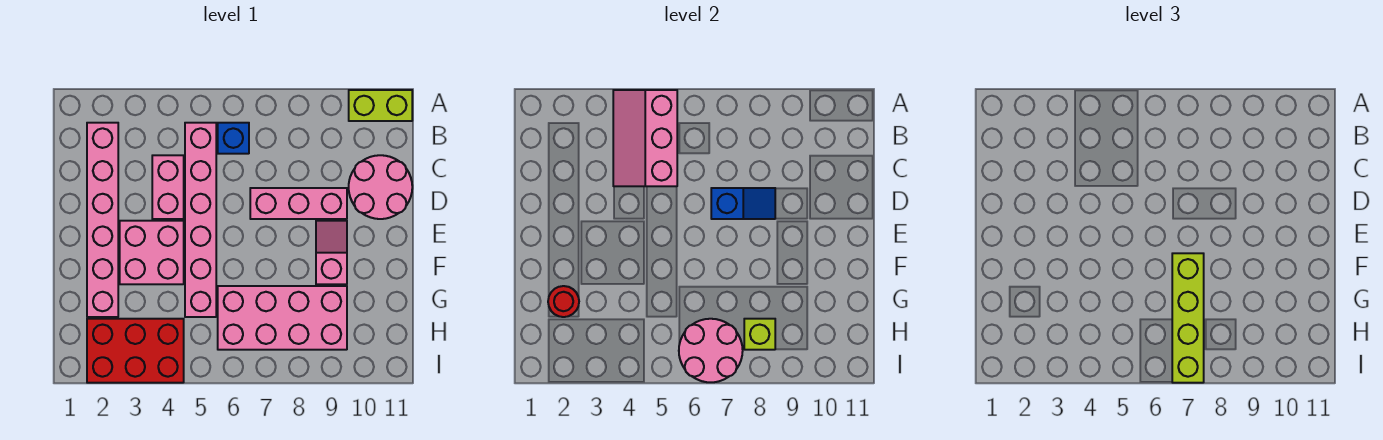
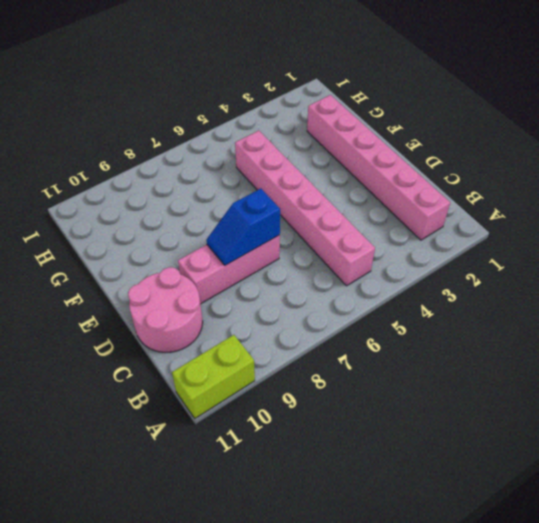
none -> blue brick B6 level 1
none -> pink brick C4:D4 level 1
none -> pink brick E3:F4 level 1

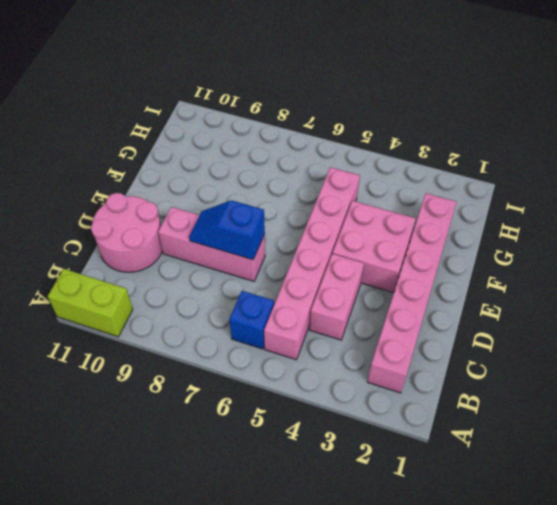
none -> pink slope E9:F9 level 1 top F
none -> pink brick G6:H9 level 1
none -> red brick H2:I4 level 1

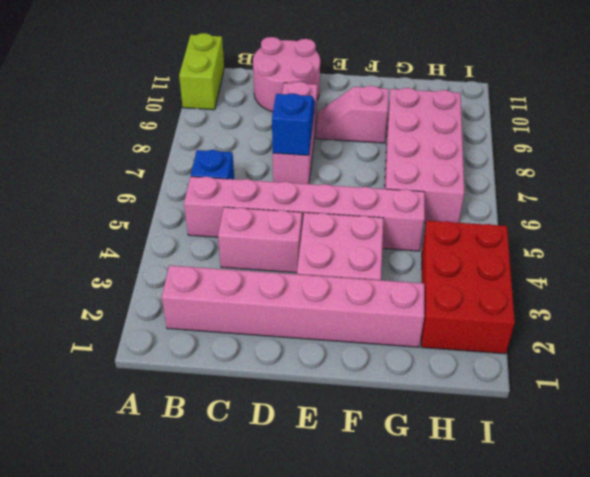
none -> pink slope A4:C5 level 2 top 5
none -> red round brick G2 level 2
none -> pink round brick H6:I7 level 2

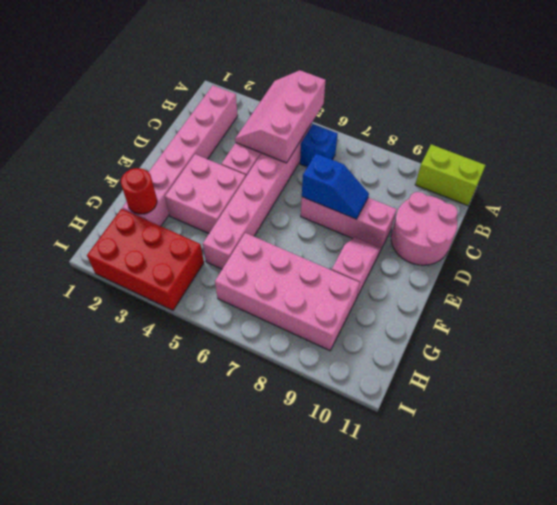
none -> pink round brick H6:I7 level 2
none -> lime brick H8 level 2
none -> lime brick F7:I7 level 3

